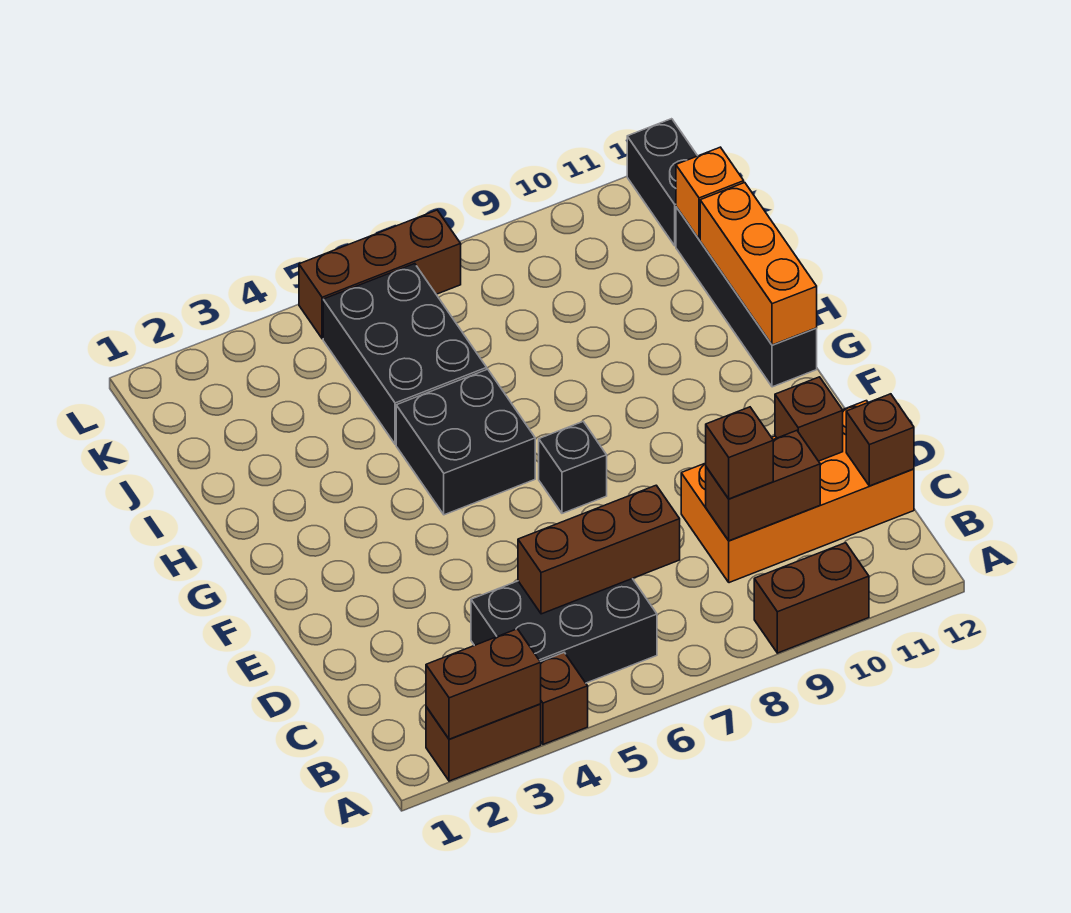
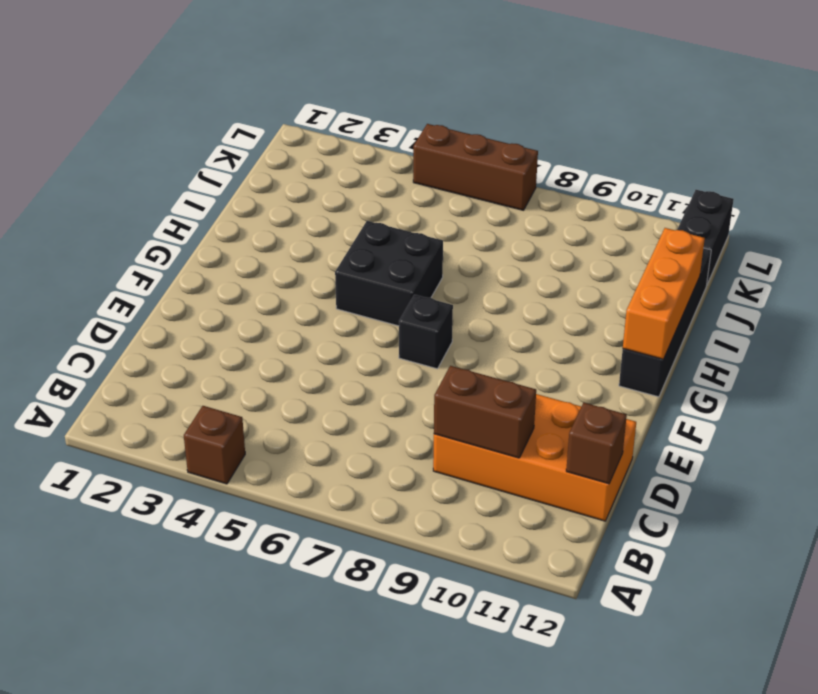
none -> brown brick A2:A3 level 1
none -> brown brick A9:A10 level 1
none -> black brick B4:C6 level 1

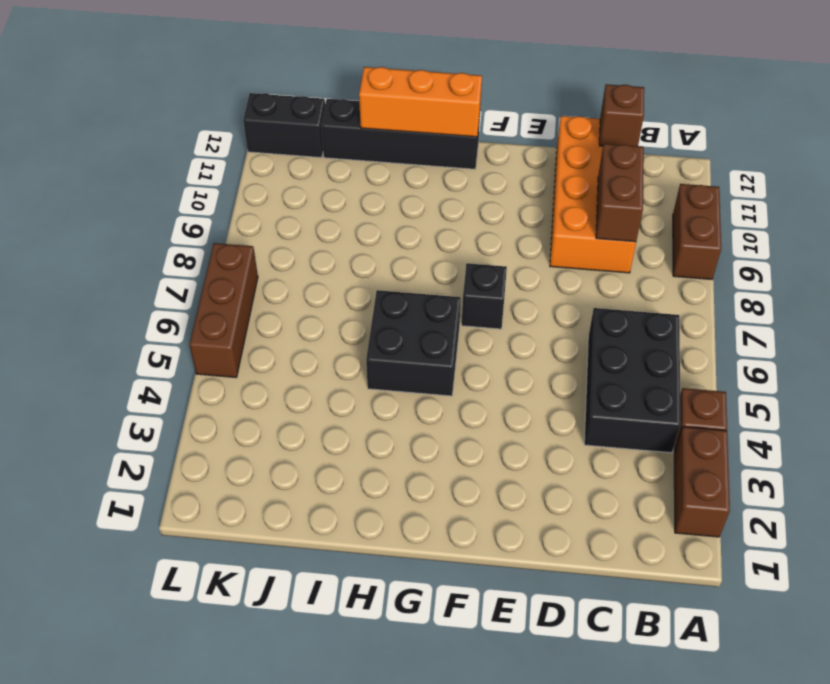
none -> black brick I5:K6 level 1
none -> brown brick A2:A3 level 2
none -> brown brick C5:C7 level 2

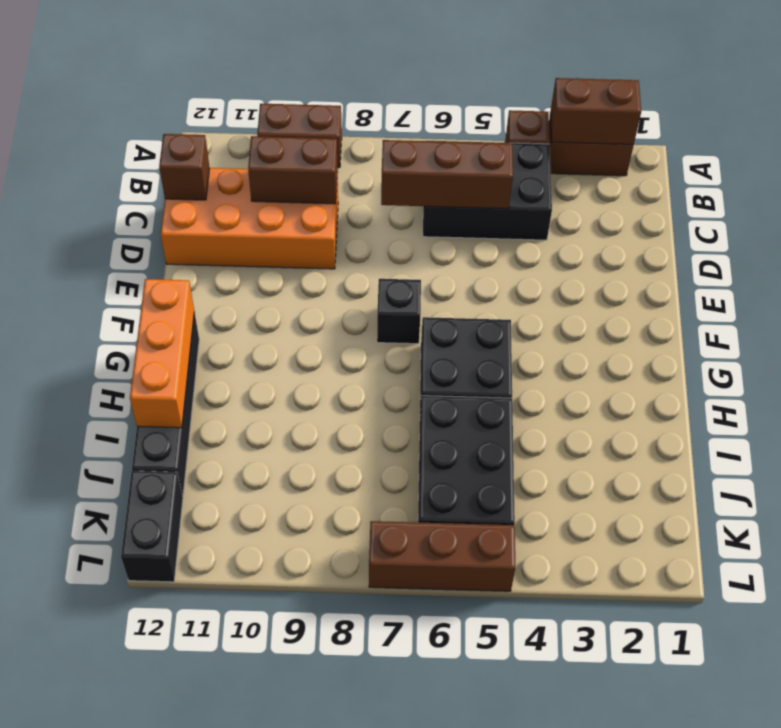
none -> brown brick D11 level 2
none -> orange brick J12 level 2
none -> brown brick C9 level 3

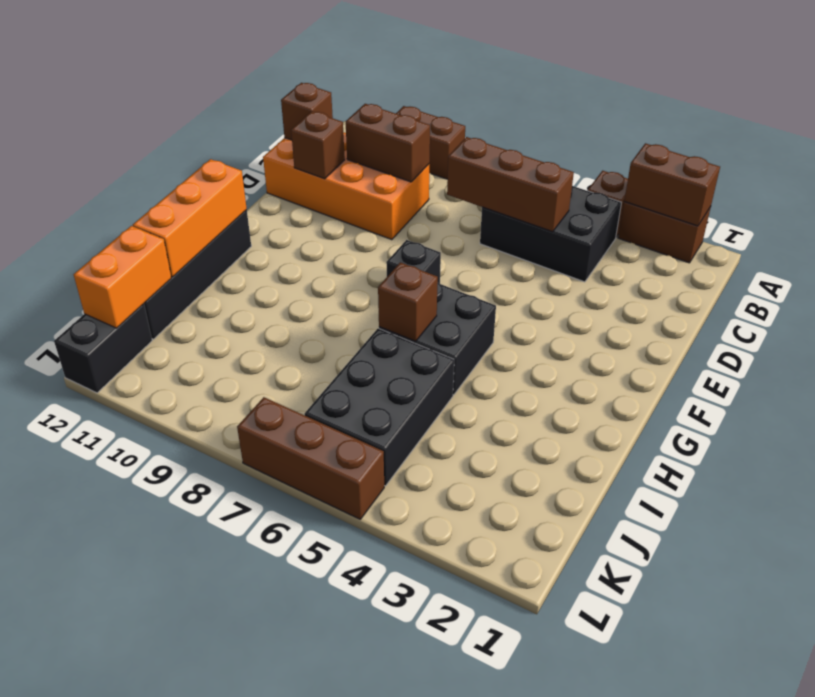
brown brick H6 level 2 -> brown brick C9 level 3
orange brick J12:K12 level 2 -> orange brick J12 level 2

